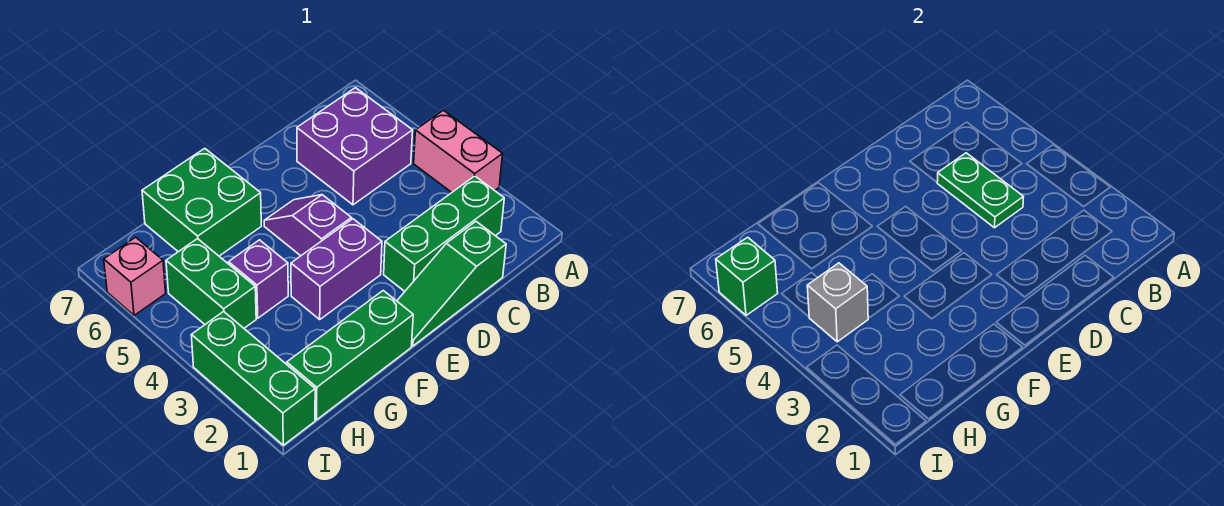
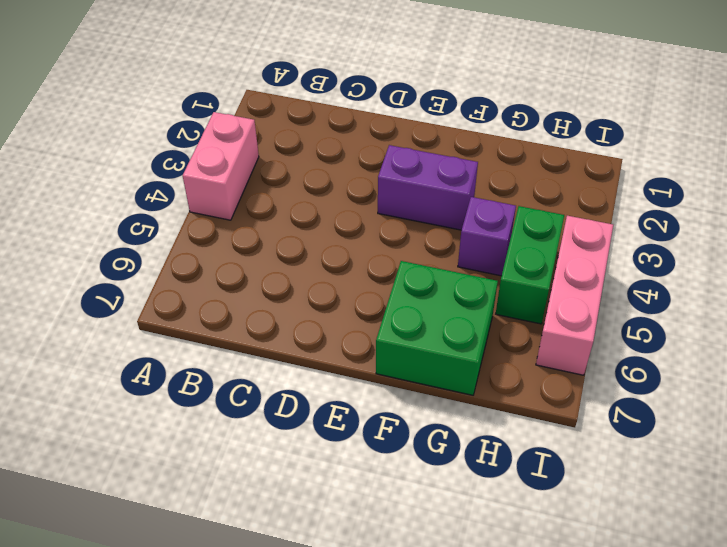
pink brick I4:I6 level 1 -> pink brick I6 level 1
none -> green brick B2:D2 level 1
none -> purple brick B5:C6 level 1
none -> green slope C1:E1 level 1 top C

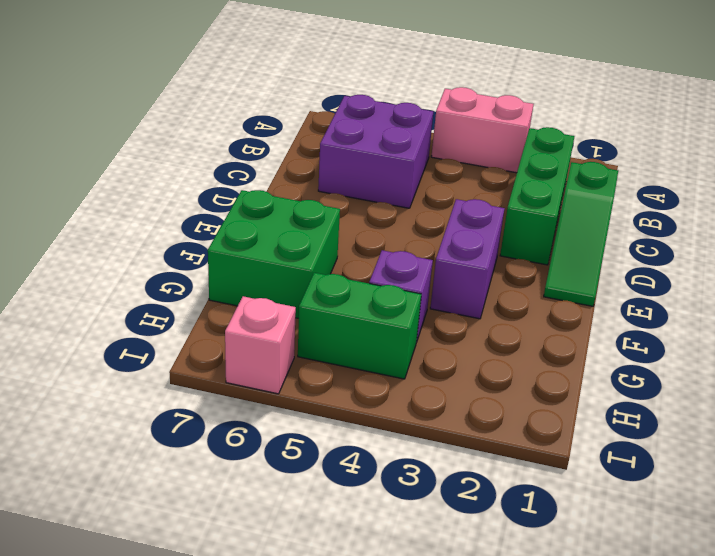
none -> purple slope E4:E5 level 1 top 4
none -> green brick F1:H1 level 1
none -> green brick I1:I3 level 1

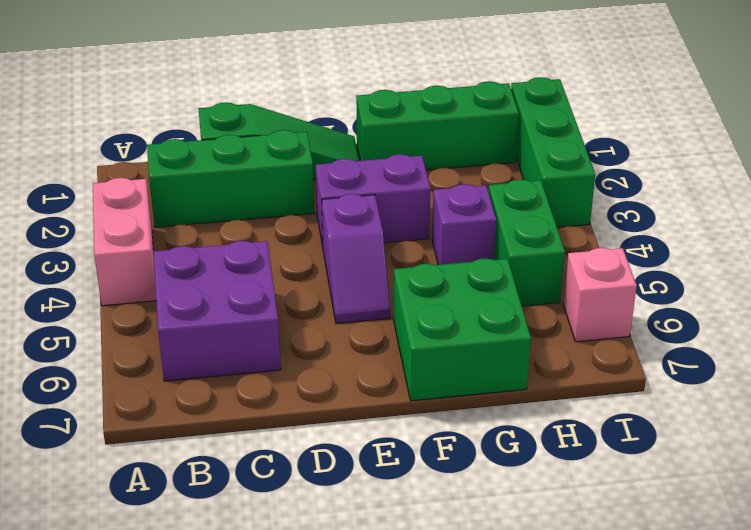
none -> green plate C4:C5 level 2
none -> grey brick H4 level 2
none -> green brick I6 level 2

